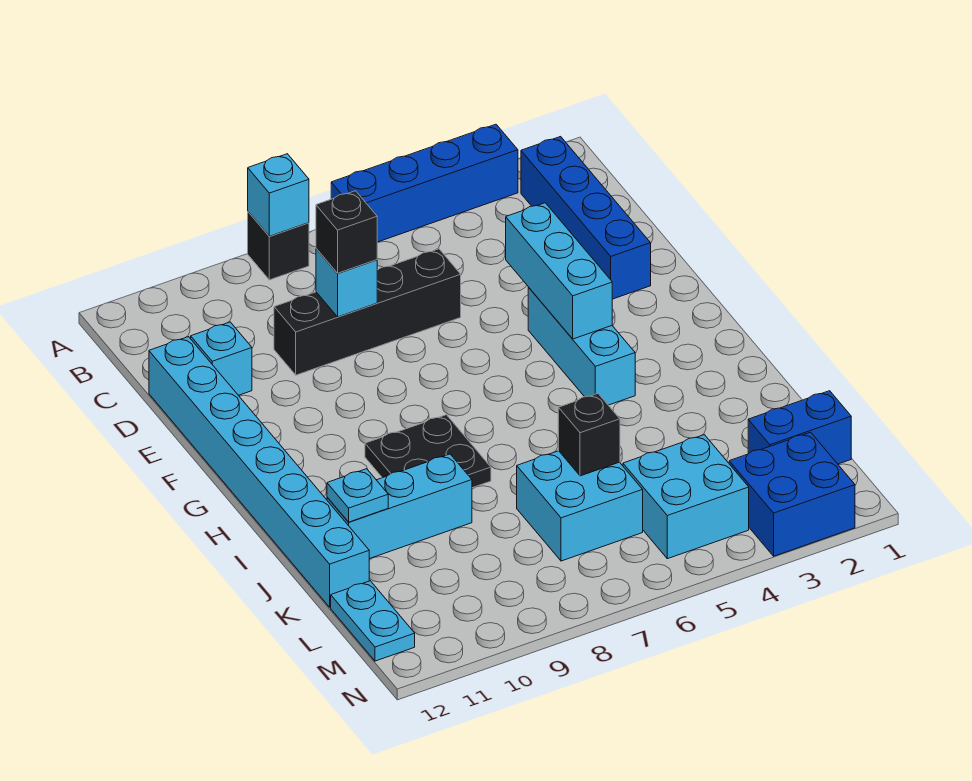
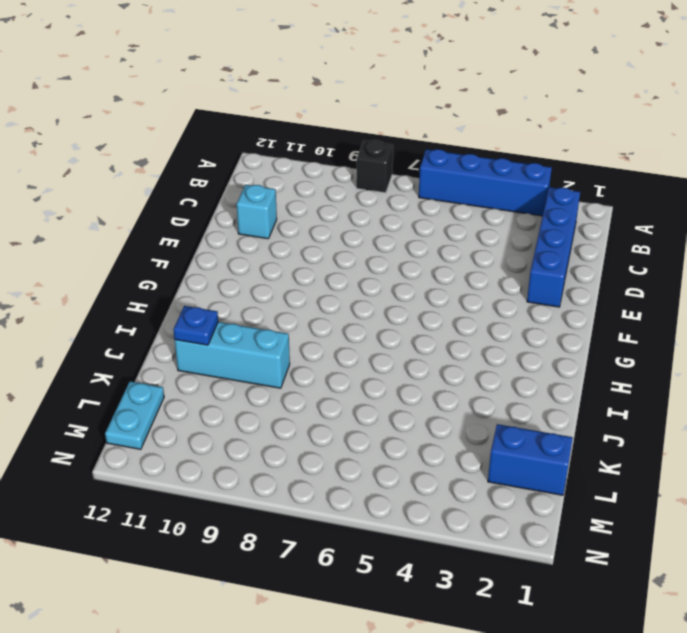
blue plate J11 level 2 -> cyan plate J11 level 2
none -> black brick D6:D9 level 1
none -> cyan brick D12:K12 level 1
none -> cyan brick F4:H4 level 1

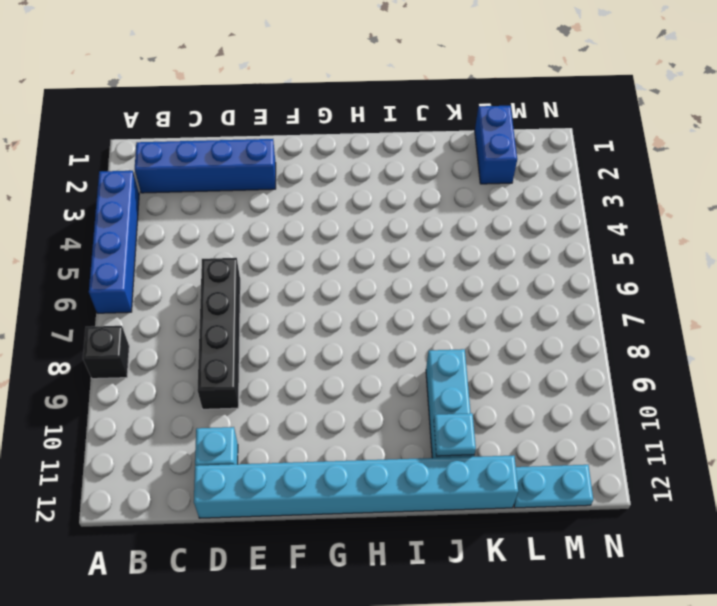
none -> cyan brick F4:H4 level 1
none -> black plate H8:I9 level 1
none -> cyan brick K6:L7 level 1

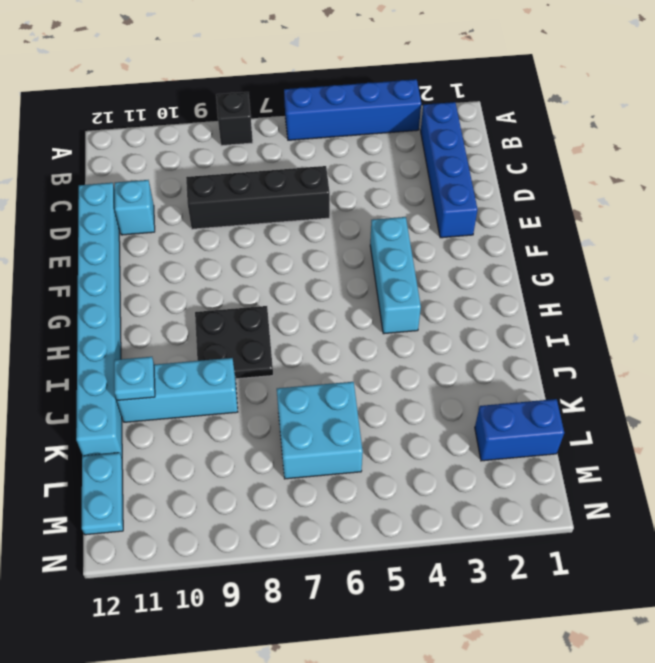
none -> cyan brick L4:M5 level 1
none -> blue brick M2:N3 level 1
none -> cyan brick A8 level 2

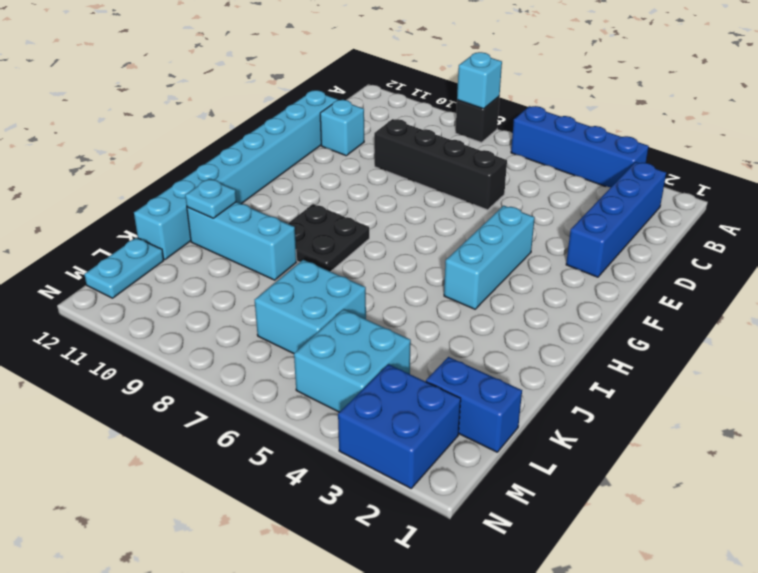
none -> cyan brick D8 level 2
none -> cyan brick E4:G4 level 2
none -> black brick K6 level 2

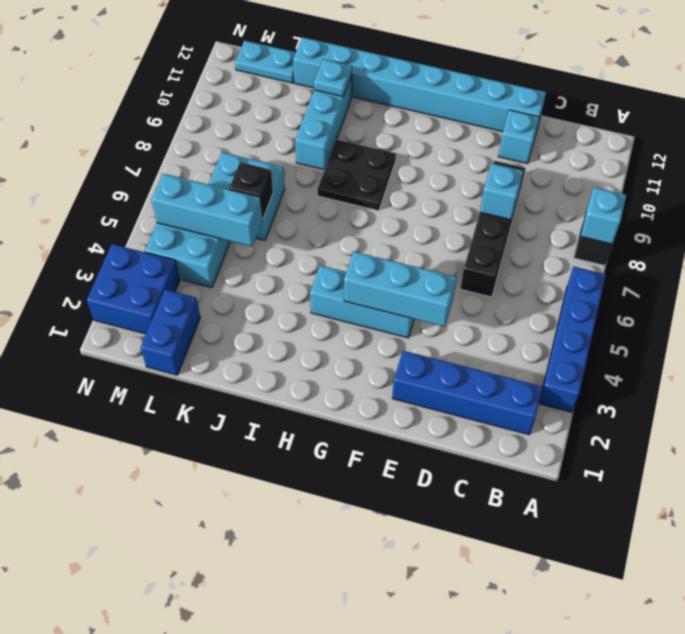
cyan brick K5:M5 level 2 -> none
none -> black brick D8 level 3

